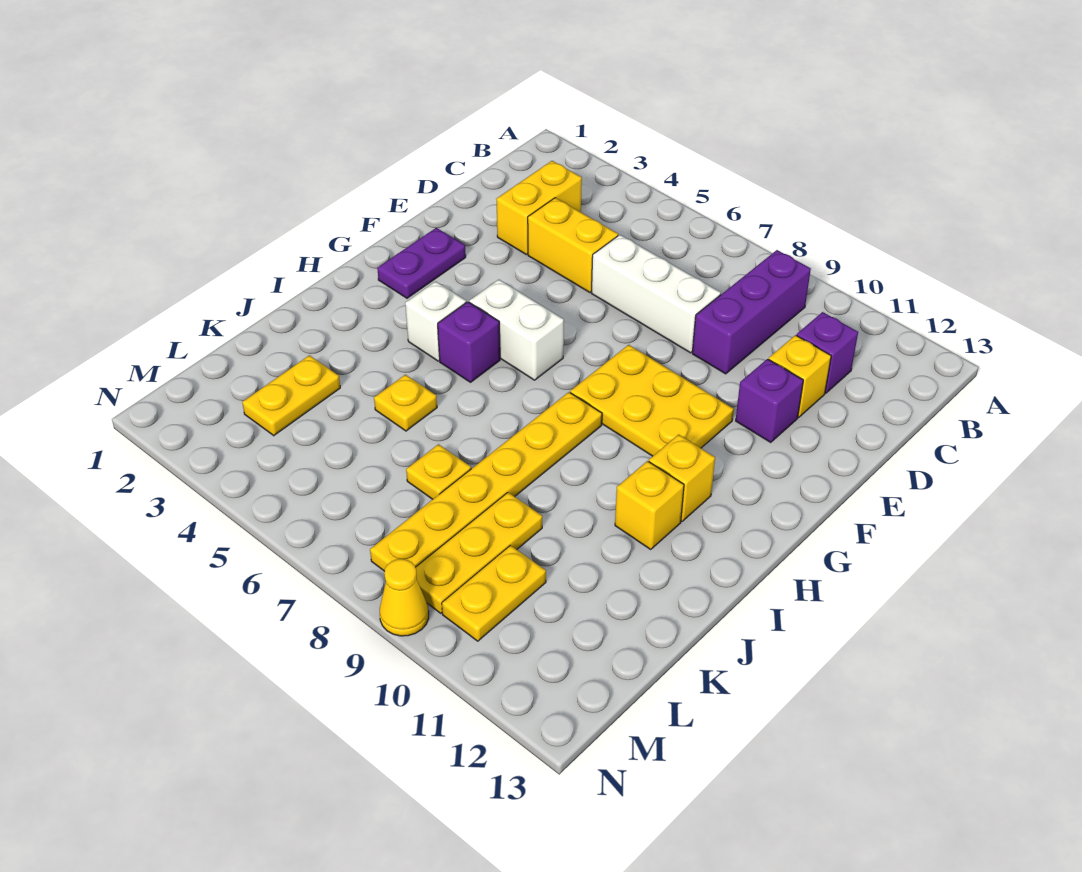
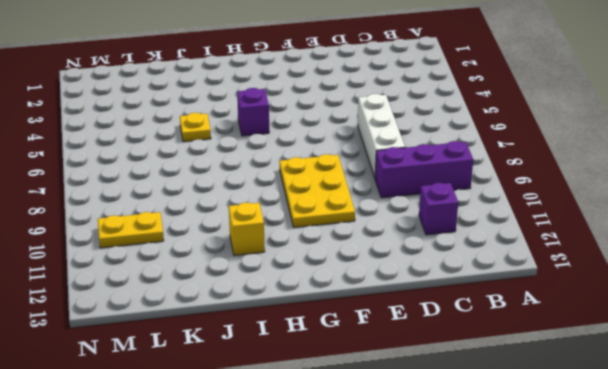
none -> yellow brick C3:D3 level 1
none -> yellow brick D4:D5 level 1
none -> yellow brick D11 level 1

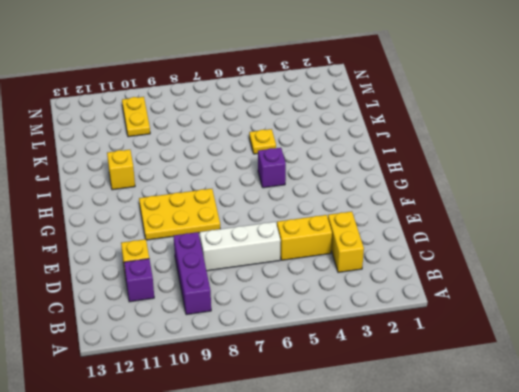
none -> purple brick E11 level 1
none -> purple plate F2:G2 level 1
none -> white brick G5:G6 level 1

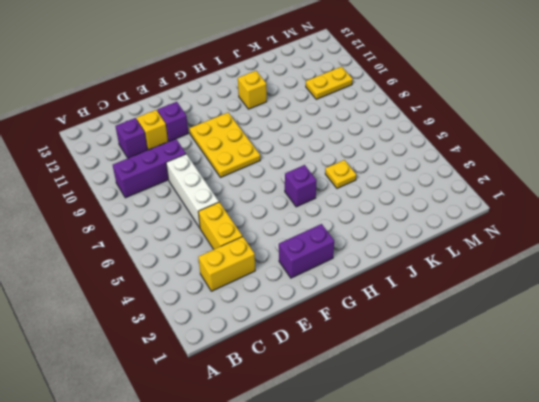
purple brick F2:G2 level 1 -> purple plate F2:G2 level 1
none -> white brick G5:G6 level 1
none -> white brick H4 level 1
none -> yellow plate H8:M8 level 1

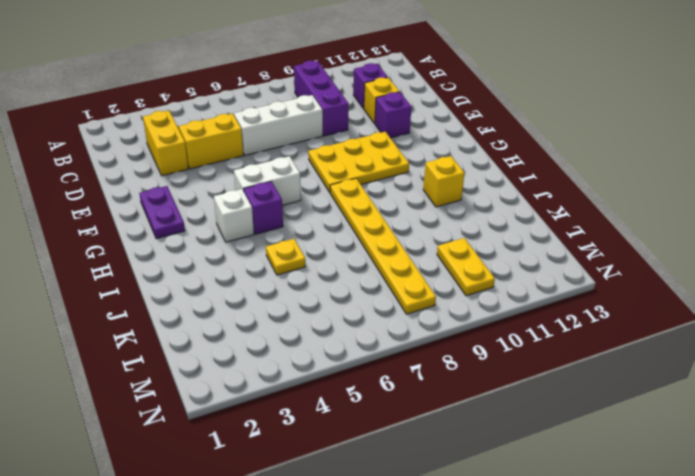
none -> yellow brick H11 level 1
none -> yellow plate K3:L3 level 1
none -> yellow plate K7 level 1

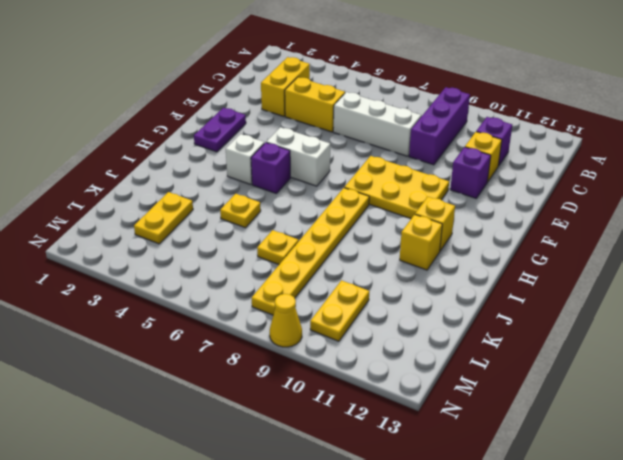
none -> yellow plate K9:M9 level 1

